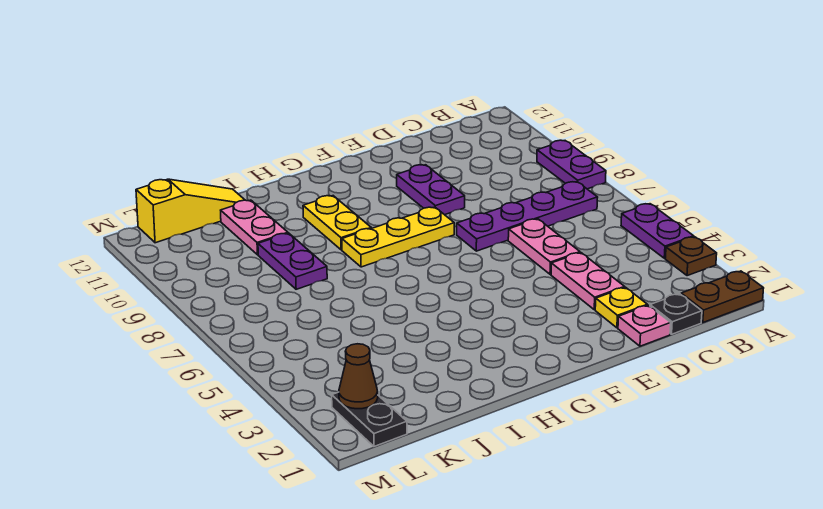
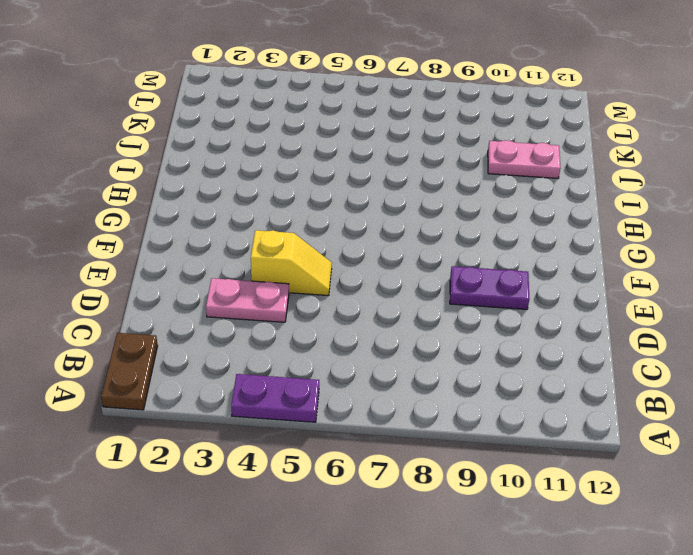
yellow slope E4:E5 level 1 top 4 -> none
none -> brown plate A3 level 1
none -> purple plate A8:A9 level 1
none -> purple plate B7:E7 level 1

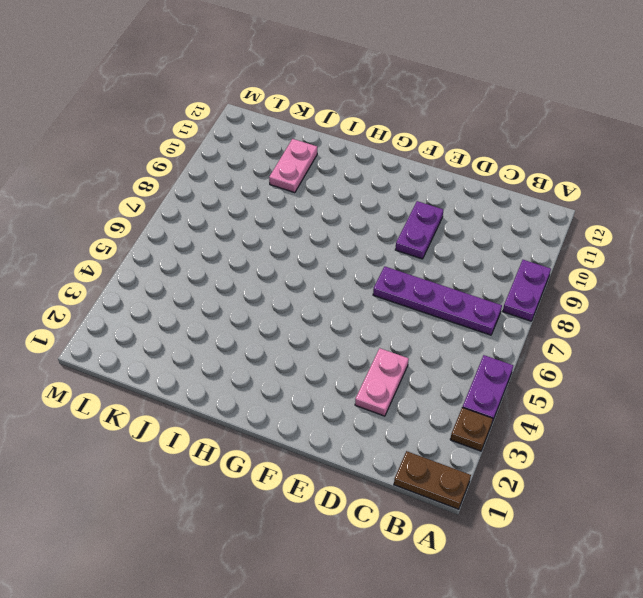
none -> black plate C1 level 1
none -> pink plate D1 level 1
none -> yellow plate D2 level 1

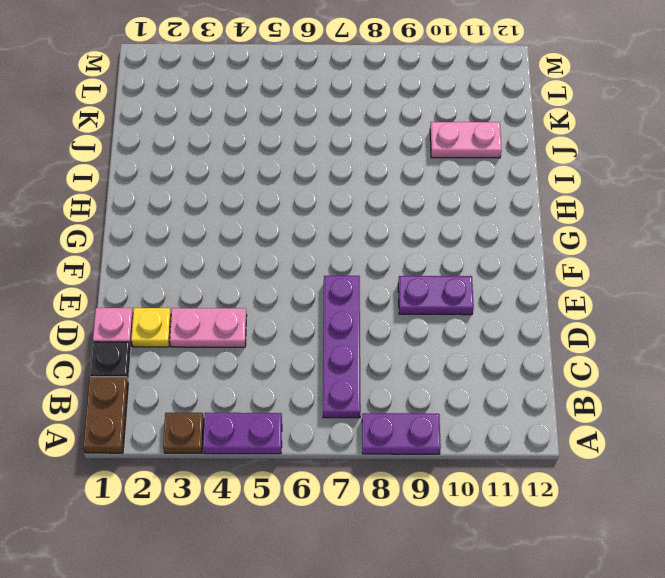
none -> pink plate D5:D6 level 1
none -> yellow plate F8:H8 level 1
none -> yellow plate H9:H10 level 1

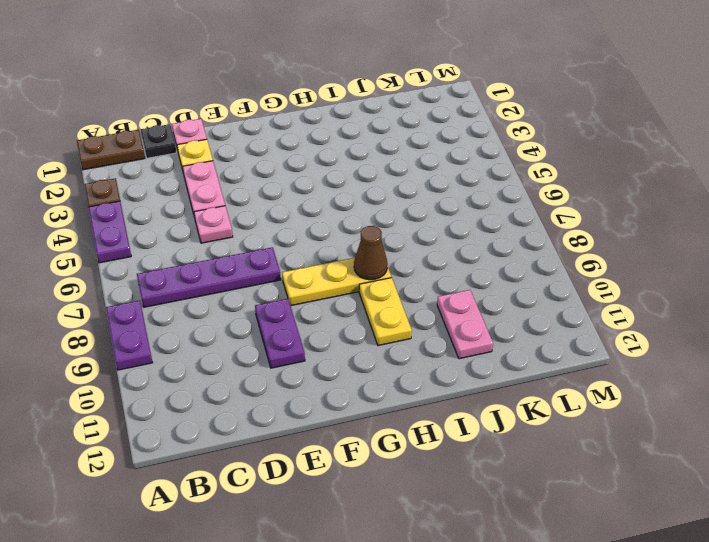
pink plate D5 level 1 -> pink plate D5:D6 level 1
brown cone H8 level 2 -> brown cone L2 level 2
none -> purple plate J8:J9 level 1
none -> yellow slope J12:L12 level 1 top L
none -> black plate L1:L2 level 1

